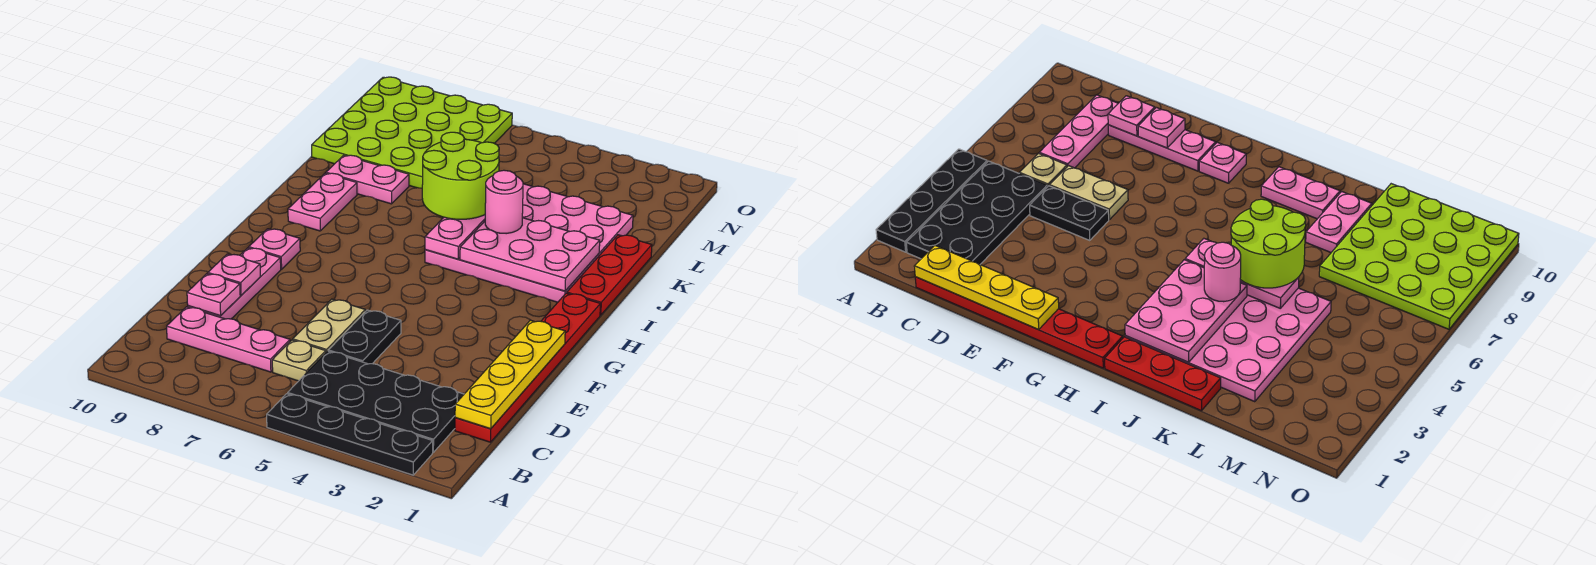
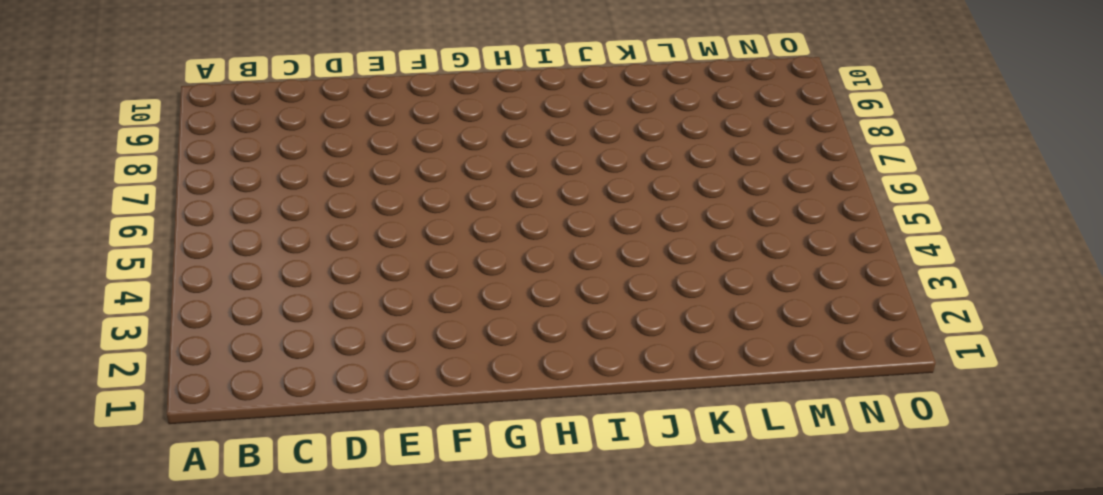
none -> black plate A2:A5 level 1
none -> black plate B2:C5 level 1
none -> red plate C1:H1 level 1

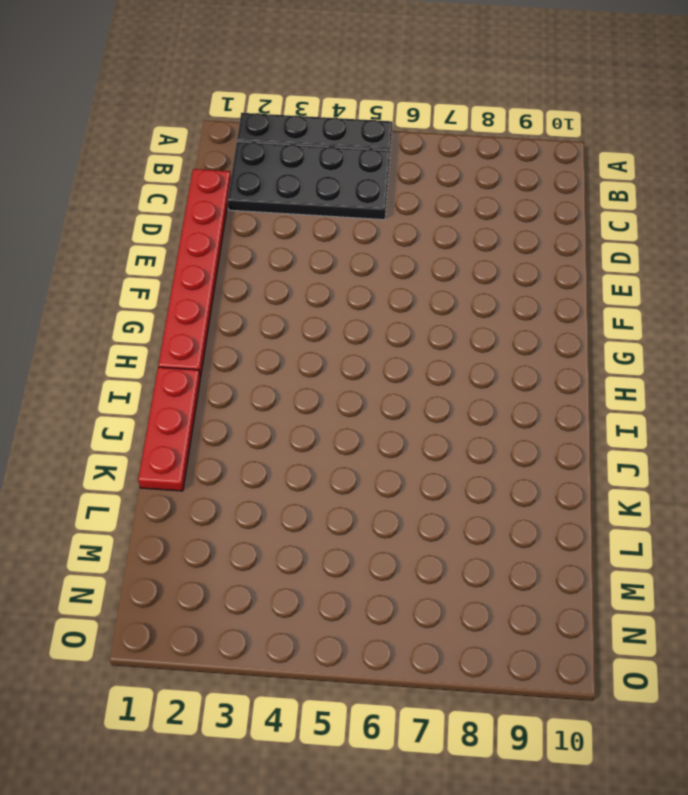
none -> tan plate C6 level 1
none -> pink plate C7:C9 level 1
none -> black plate D5:E5 level 1

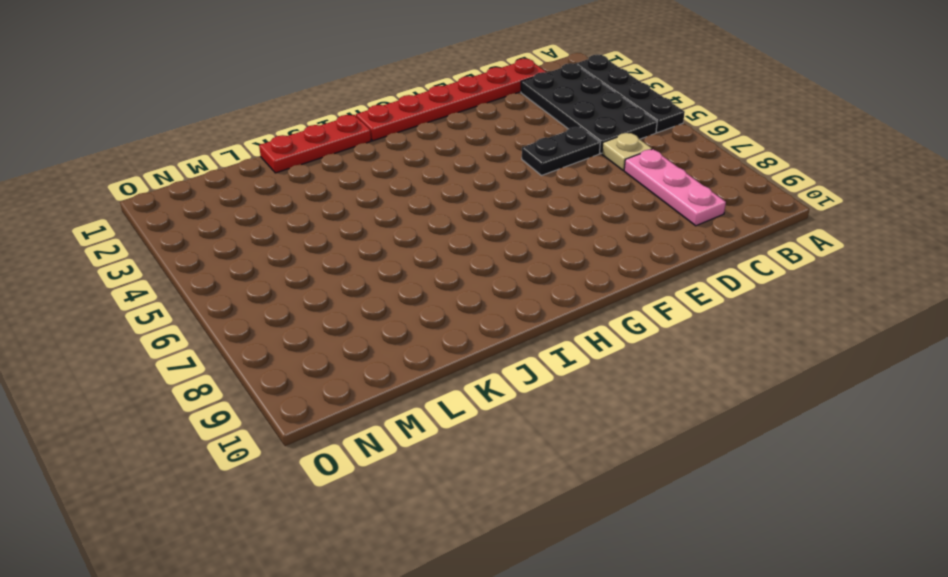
none -> tan plate D6:E6 level 1
none -> pink plate D9:F9 level 1
none -> pink plate G9 level 1

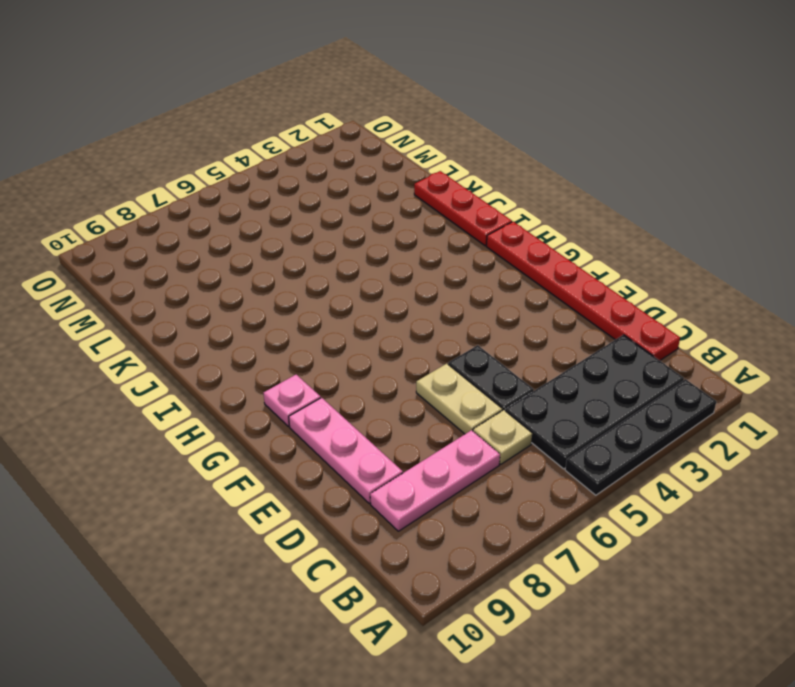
none -> pink plate I2:L5 level 1
none -> pink plate I9:J9 level 1
none -> pink plate K8:K9 level 1

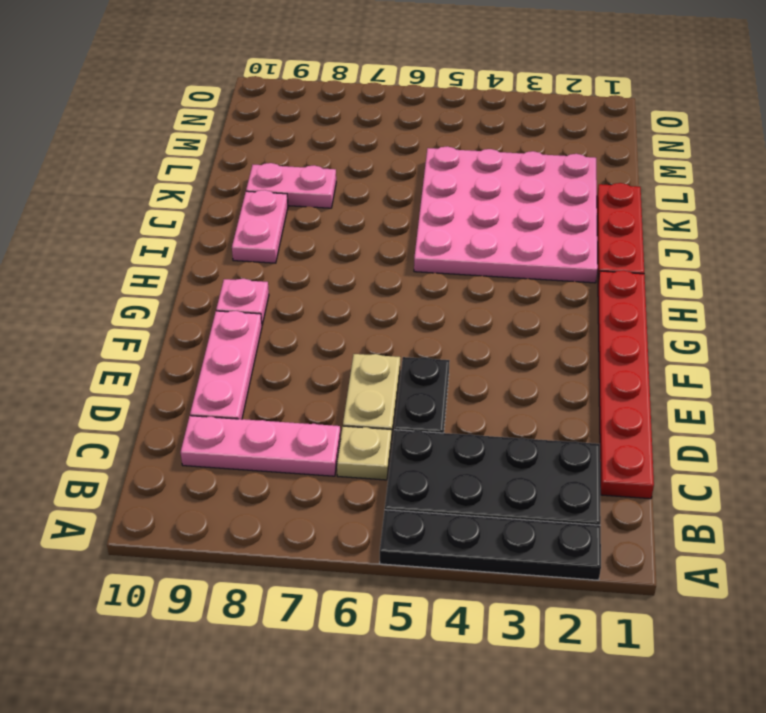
none -> lime plate L7:O10 level 1
none -> yellow plate C1:F1 level 2
none -> pink plate D9 level 2

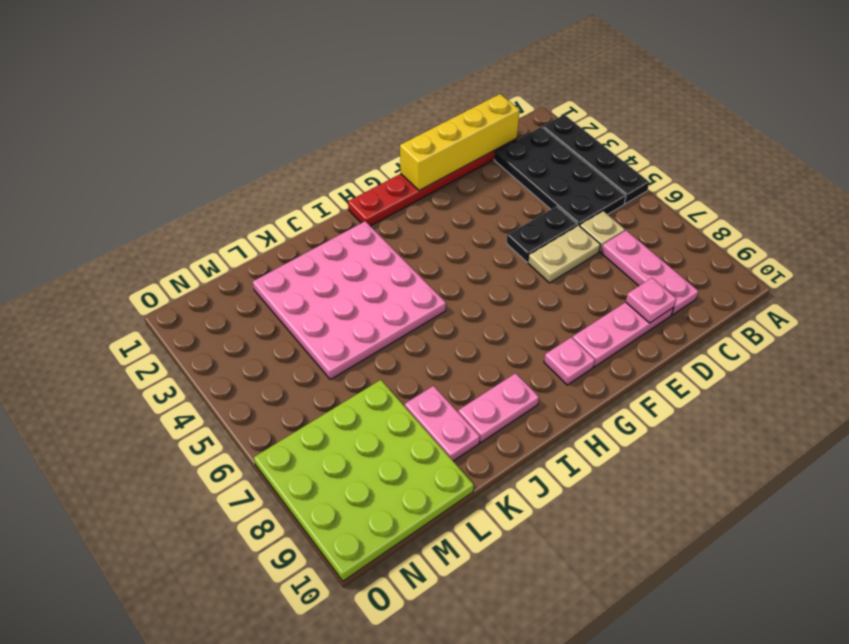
yellow brick C1:F1 level 2 -> yellow plate C1:F1 level 2
none -> red plate I1:K1 level 1
none -> pink plate E9 level 2
none -> pink plate I2:J4 level 2

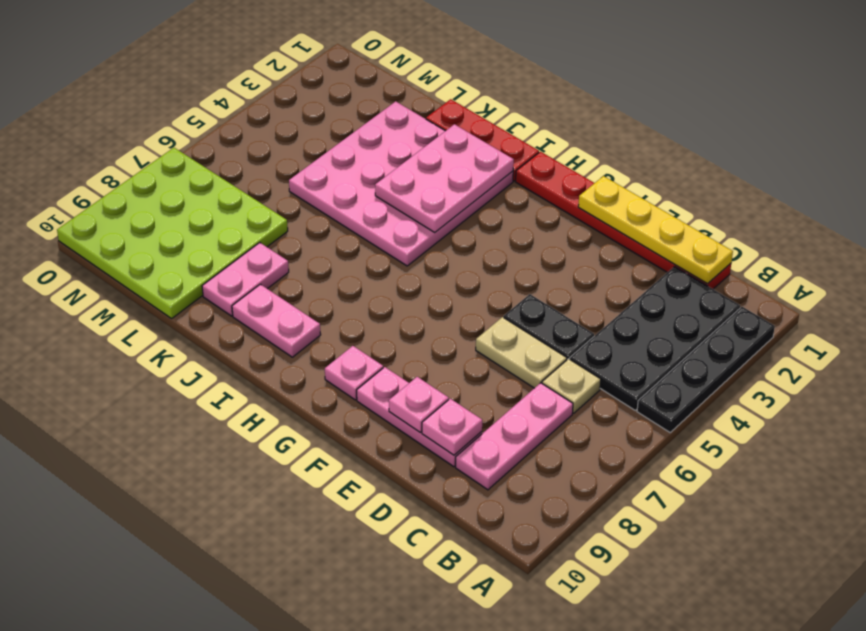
none -> pink plate I5:K5 level 2
none -> pink round brick J4 level 3
none -> lime round brick J5:K6 level 3

